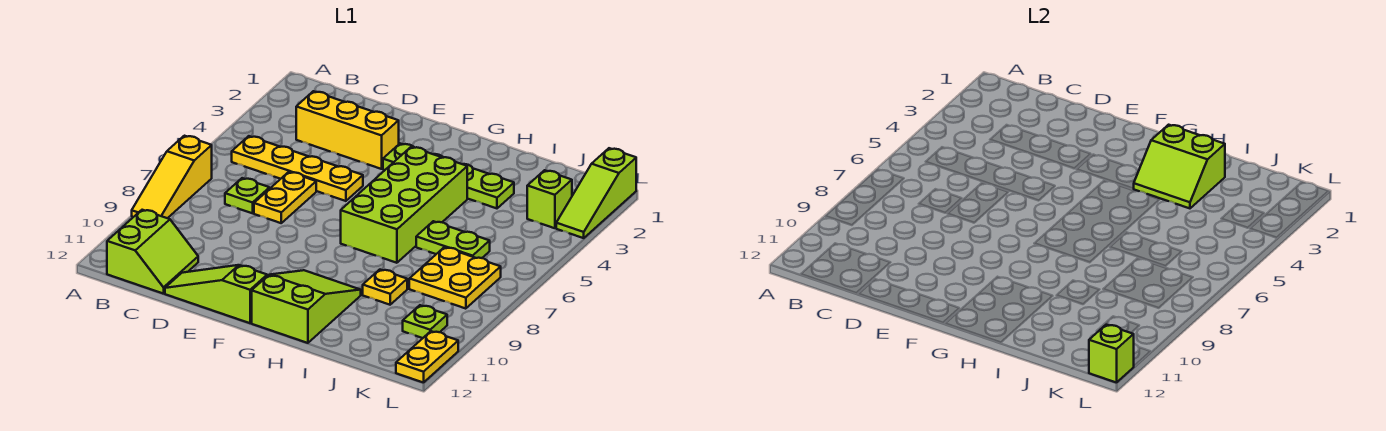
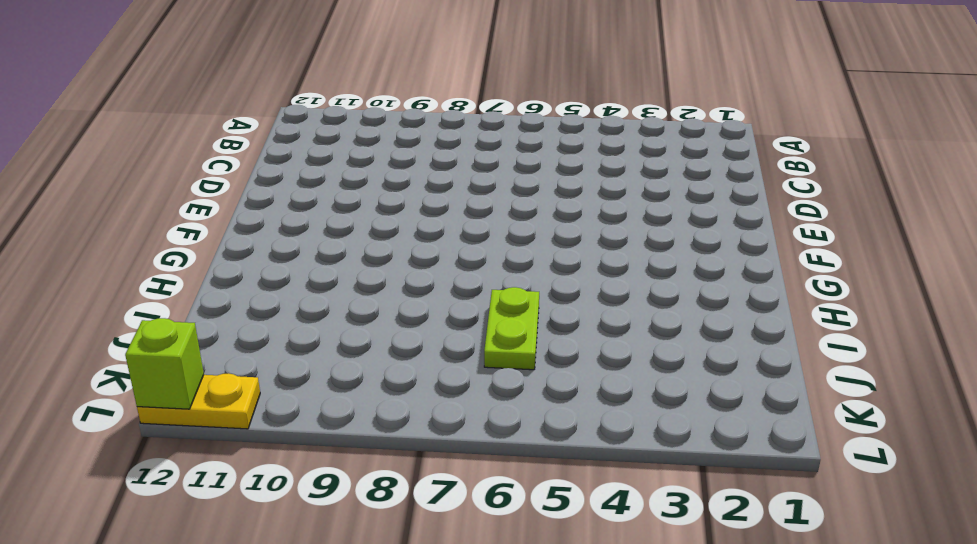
none -> yellow slope A7:A9 level 1 top 7
none -> yellow plate B5:E5 level 1
none -> lime slope B11:C12 level 1 top B

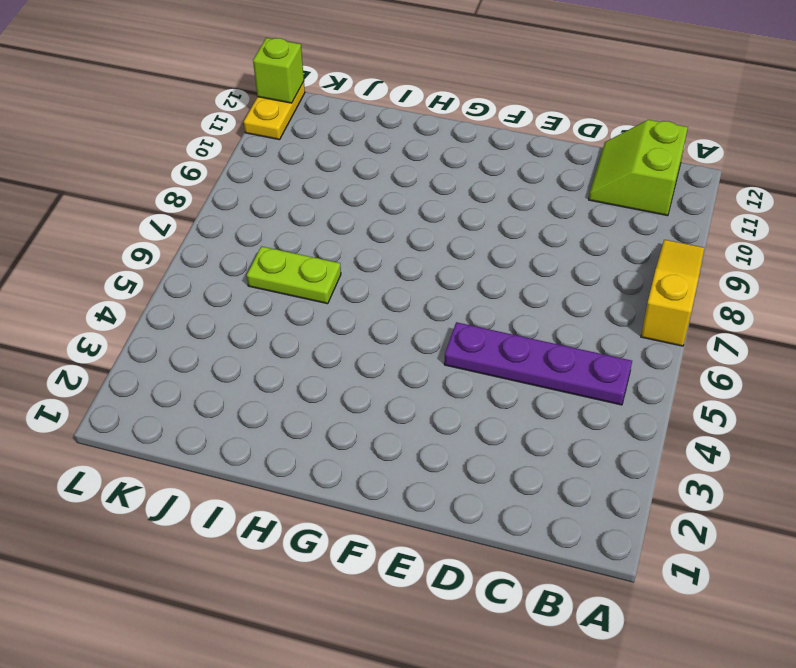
purple plate B5:E5 level 1 -> yellow plate B5:E5 level 1
none -> yellow brick C3:E3 level 1
none -> lime plate C7 level 1
none -> yellow plate D6:D7 level 1

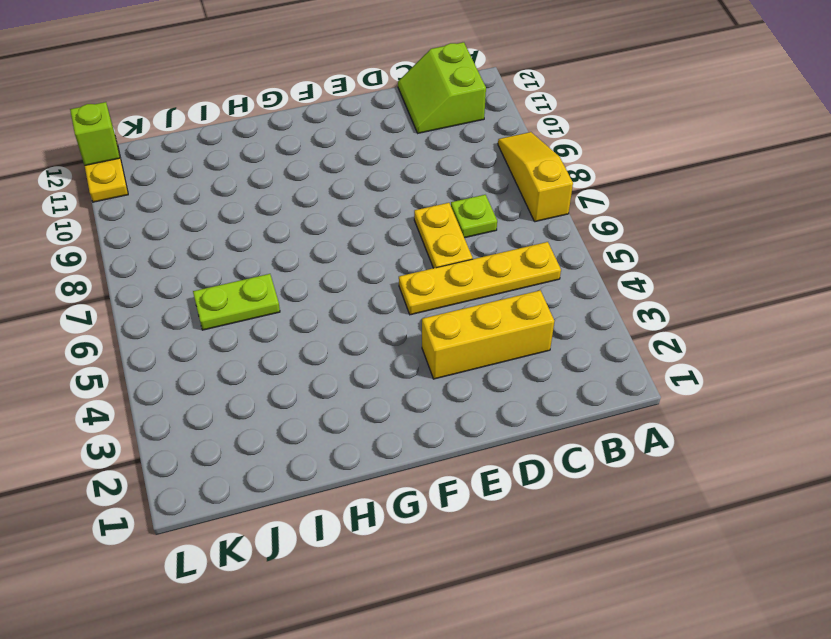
none -> lime slope D12:F12 level 1 top F
none -> lime plate F3:I3 level 1
none -> lime brick G4:H7 level 1

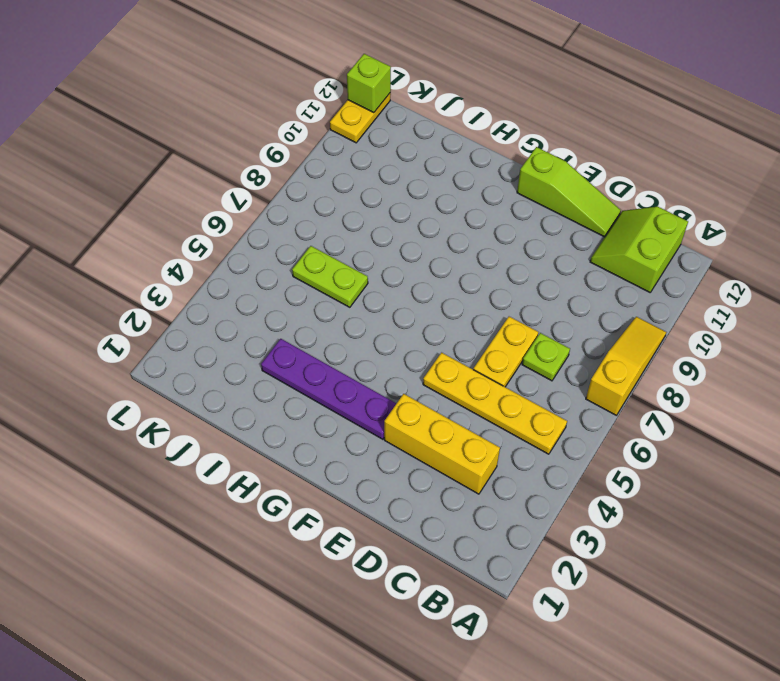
purple plate F3:I3 level 1 -> lime plate F3:I3 level 1
none -> lime brick G4:H7 level 1
none -> lime slope G10:H12 level 1 top 12
none -> yellow plate I9 level 1

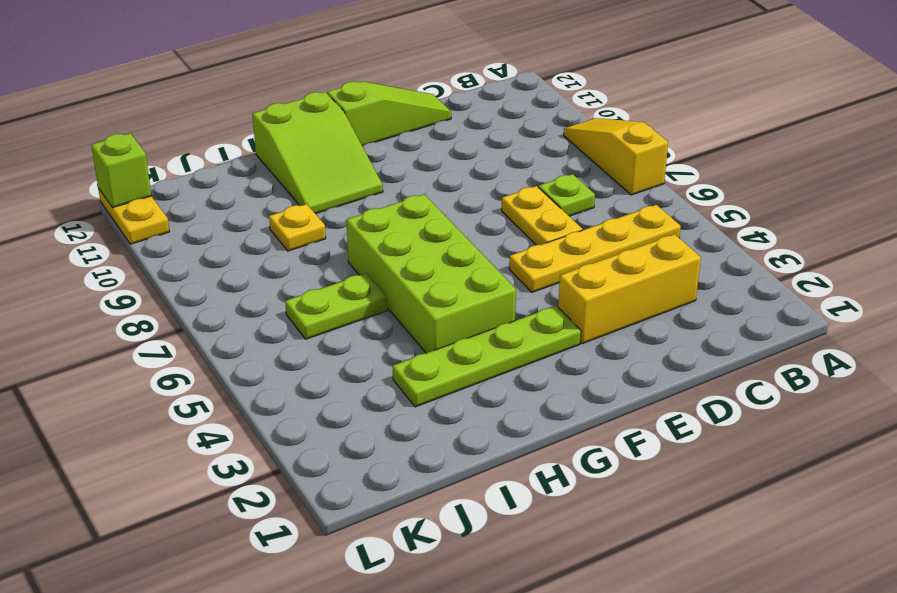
none -> lime slope B11:C12 level 1 top B
none -> yellow plate J7:K8 level 1
none -> lime brick K3 level 1

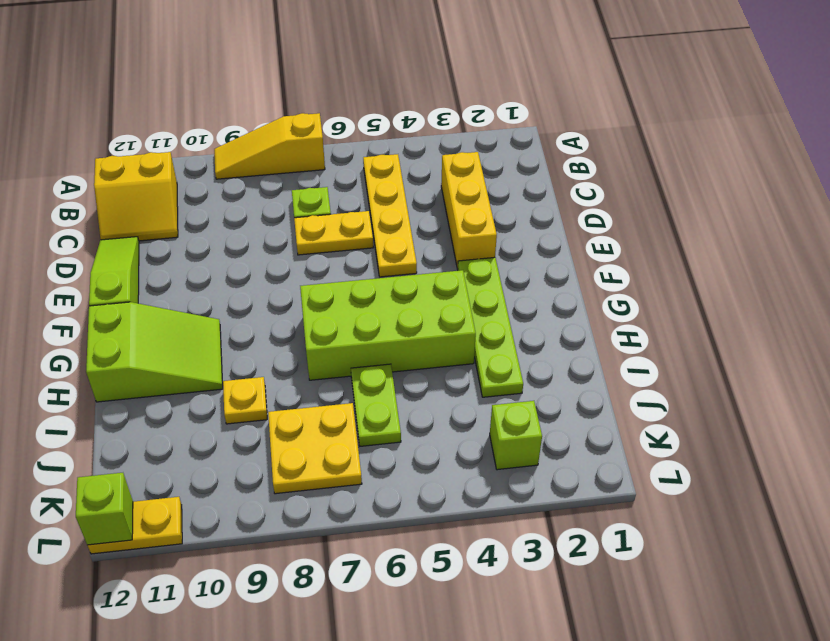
yellow slope B11:C12 level 1 top B -> lime slope B11:C12 level 1 top B
none -> lime plate K10 level 1
none -> lime slope L1:L3 level 1 top 1
none -> lime slope H2:I3 level 2 top 2

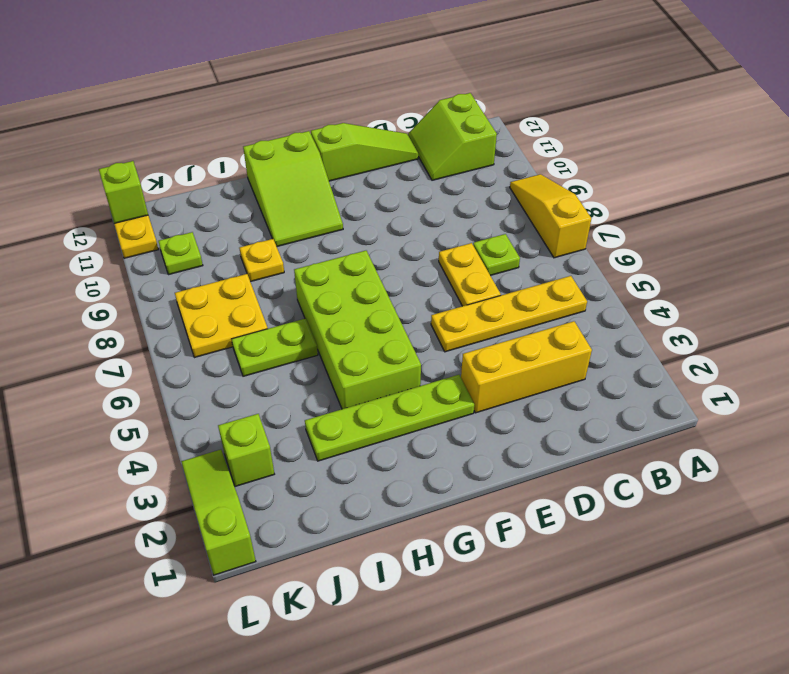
none -> lime slope H2:I3 level 2 top 2

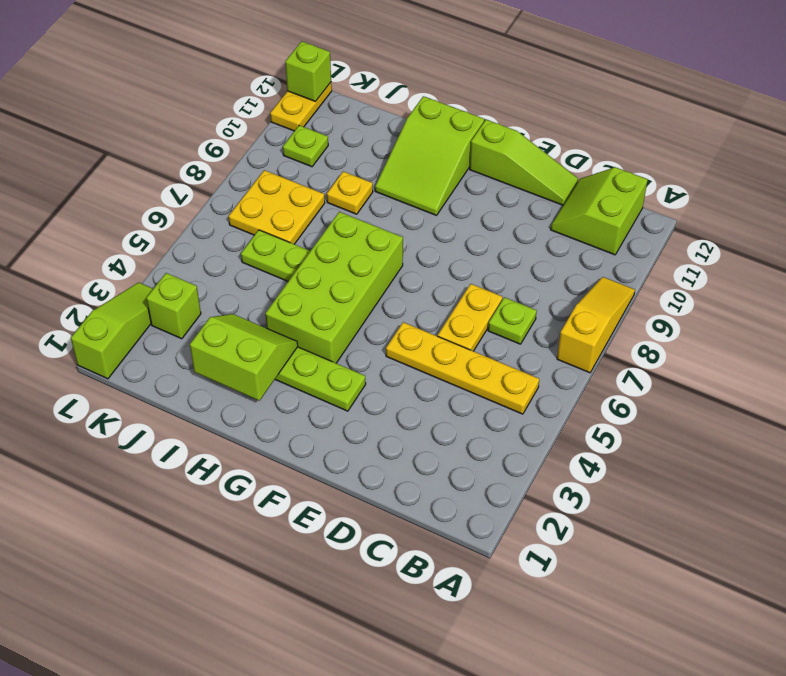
none -> yellow brick C3:E3 level 1

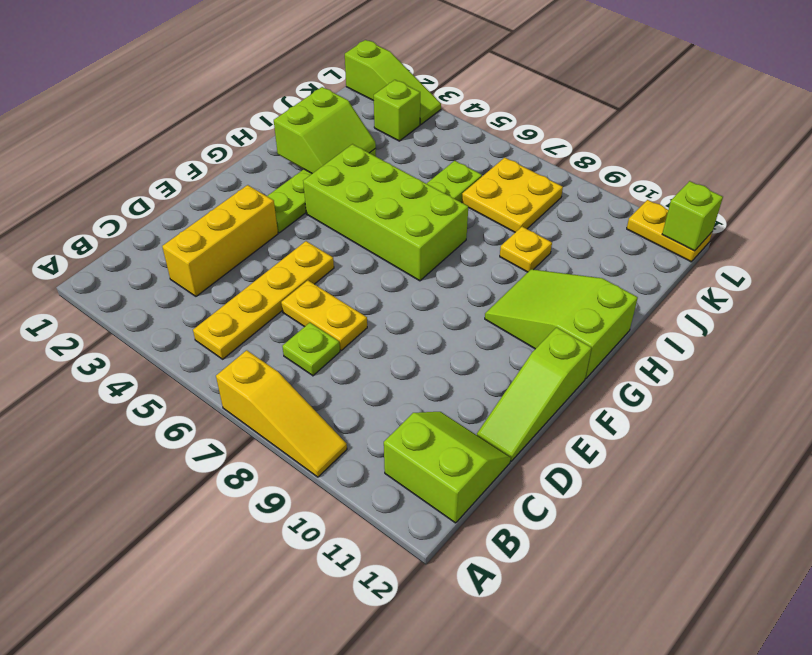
none -> lime plate K10 level 1

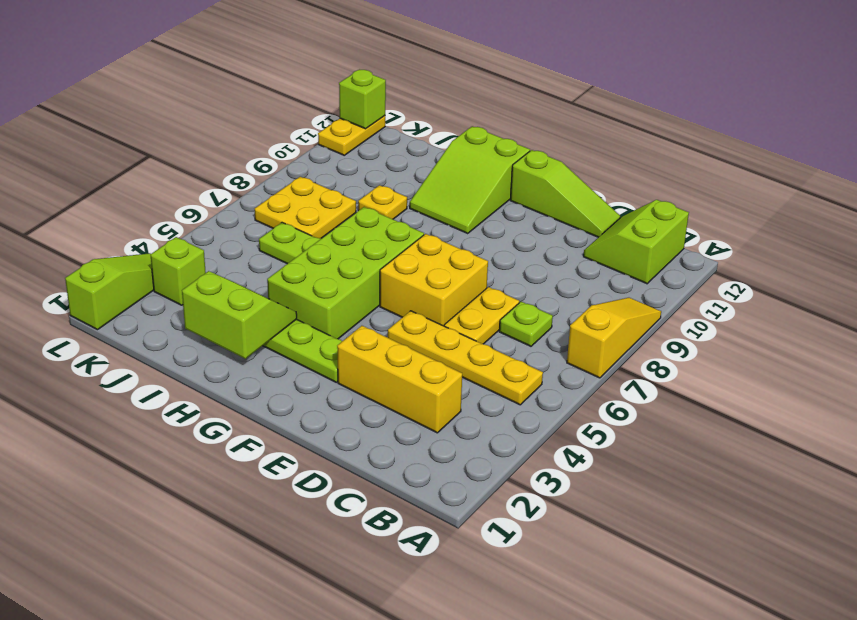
yellow brick E6:F7 level 1 -> none
none -> lime plate K10 level 1

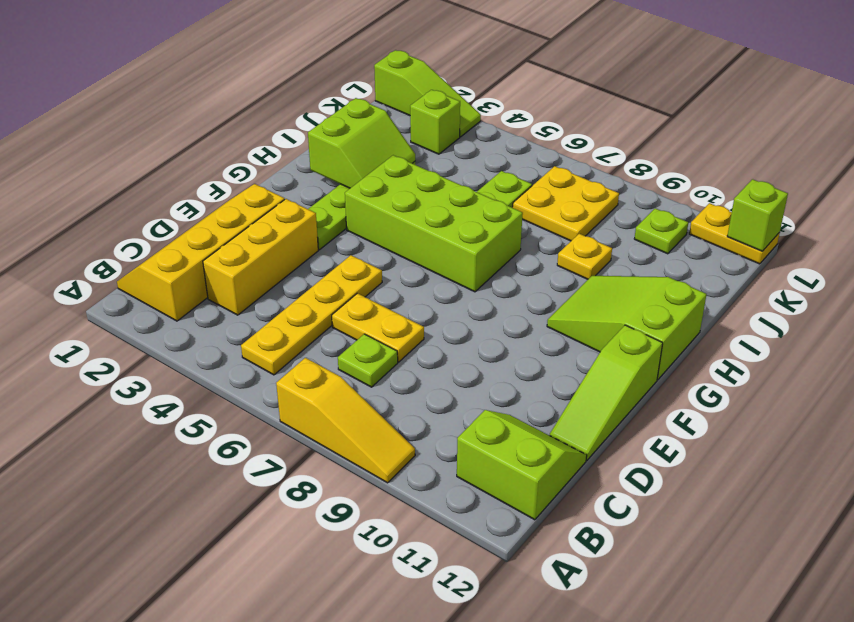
yellow slope B1:E2 level 1 top 2 -> none

